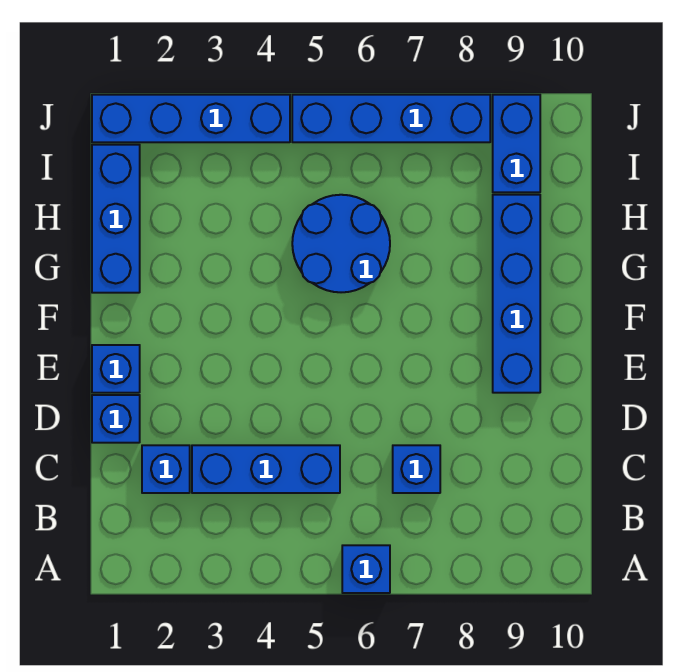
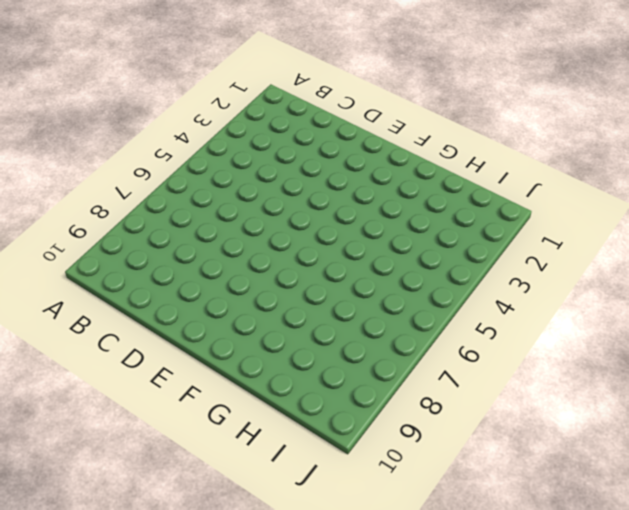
none -> blue brick A6 level 1
none -> blue brick C2 level 1
none -> blue brick C3:C5 level 1

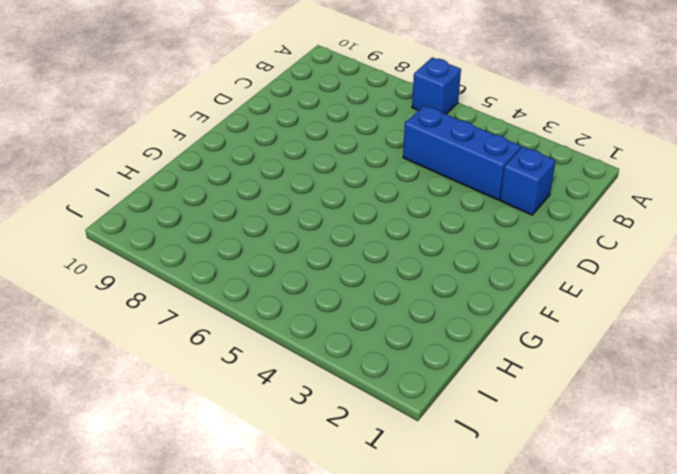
none -> blue brick C7 level 1
none -> blue brick D1 level 1
none -> blue brick E1 level 1

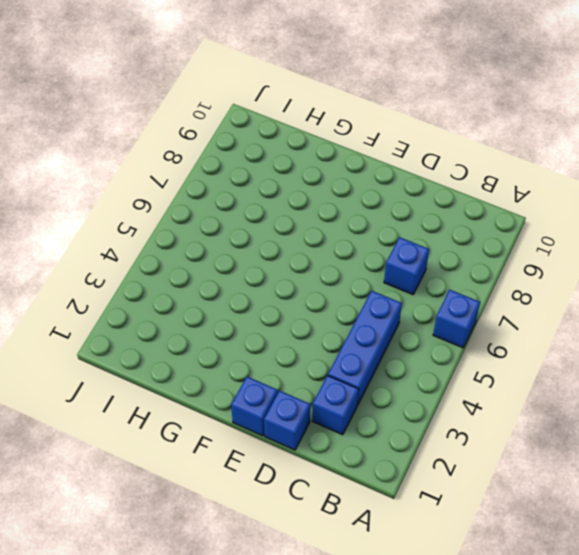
none -> blue brick E9:H9 level 1
none -> blue brick G1:I1 level 1
none -> blue round brick G5:H6 level 1

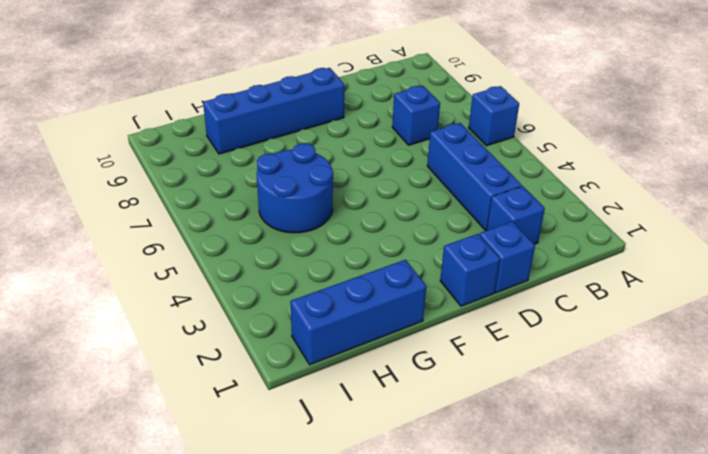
none -> blue brick I9:J9 level 1
none -> blue brick J1:J4 level 1
none -> blue brick J5:J8 level 1

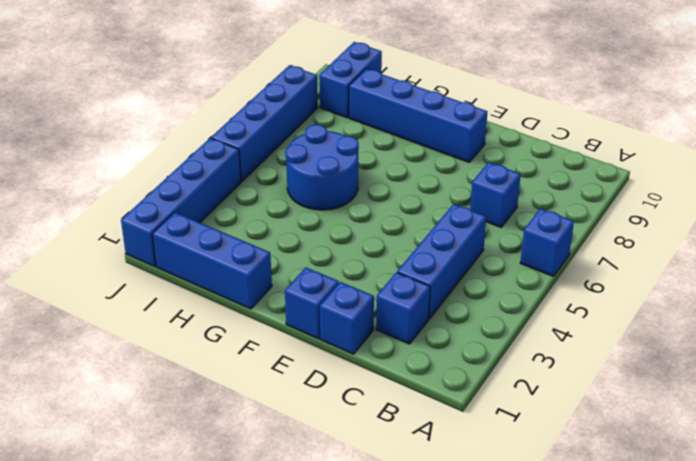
blue brick I9:I10 level 1 -> blue brick I9:J9 level 1

